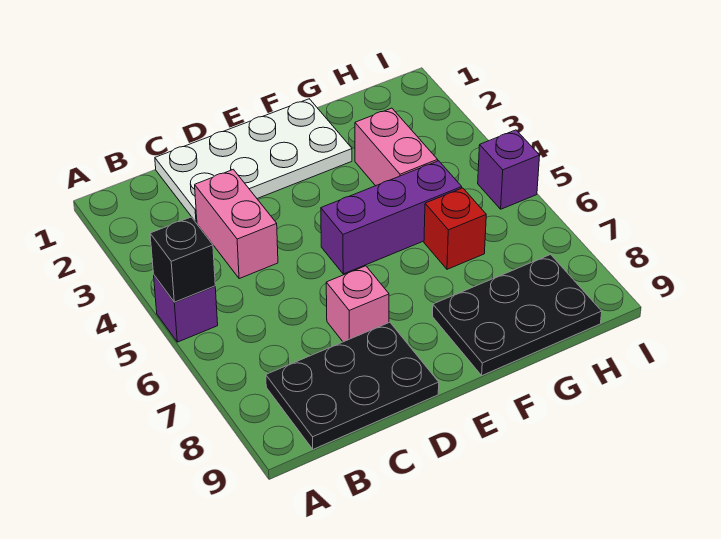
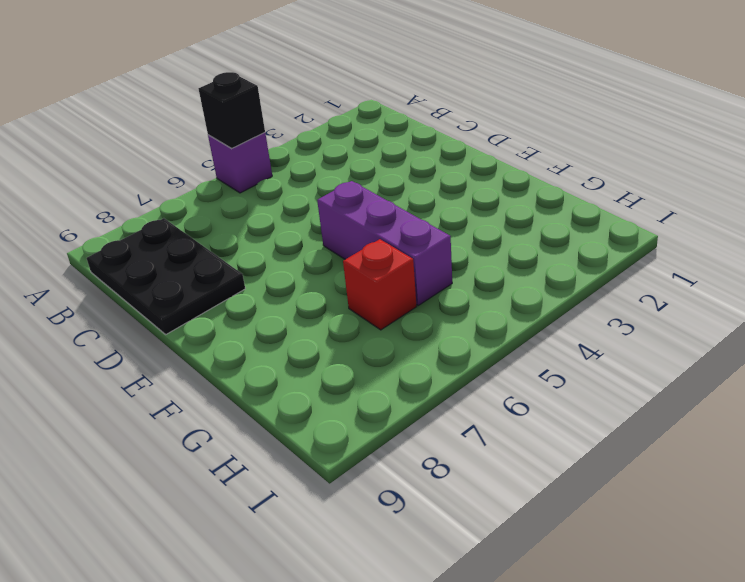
none -> white plate C1:F2 level 1
none -> pink brick C3:C4 level 1

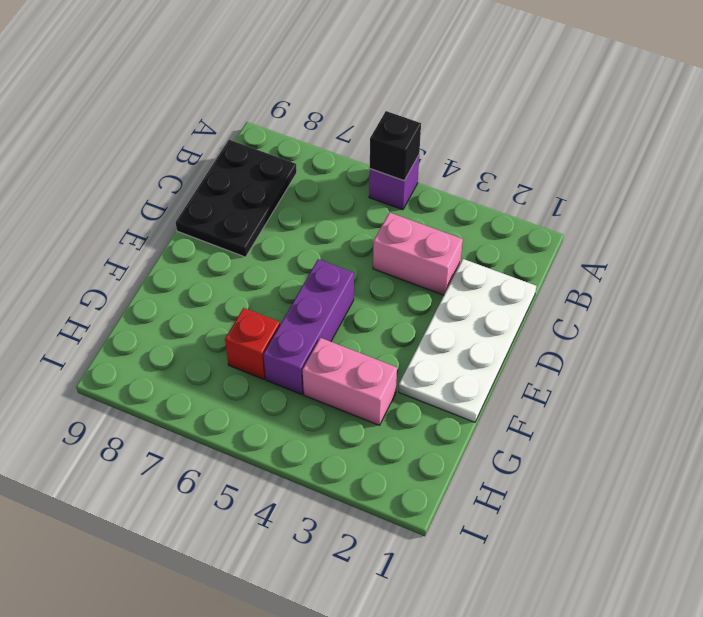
none -> pink brick D7 level 1
none -> black plate F8:H9 level 1

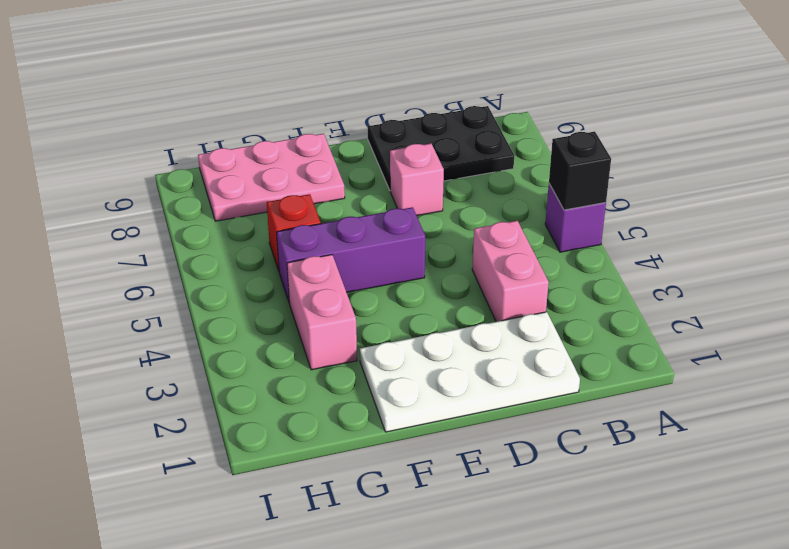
pink plate F8:H9 level 1 -> black plate F8:H9 level 1
none -> purple brick I5 level 1

